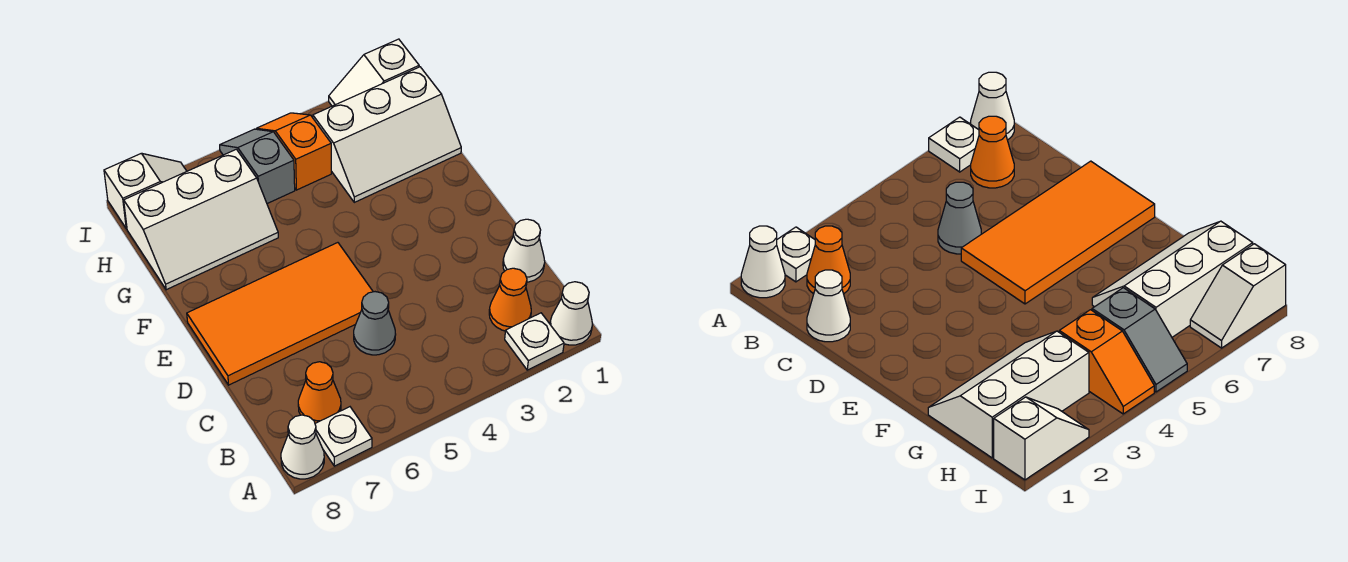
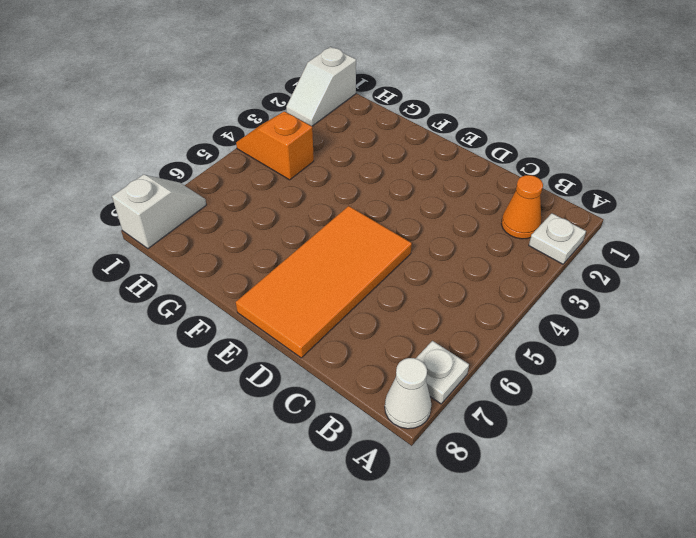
none -> white cone A1 level 1
none -> orange cone B7 level 1
none -> white cone C1 level 1

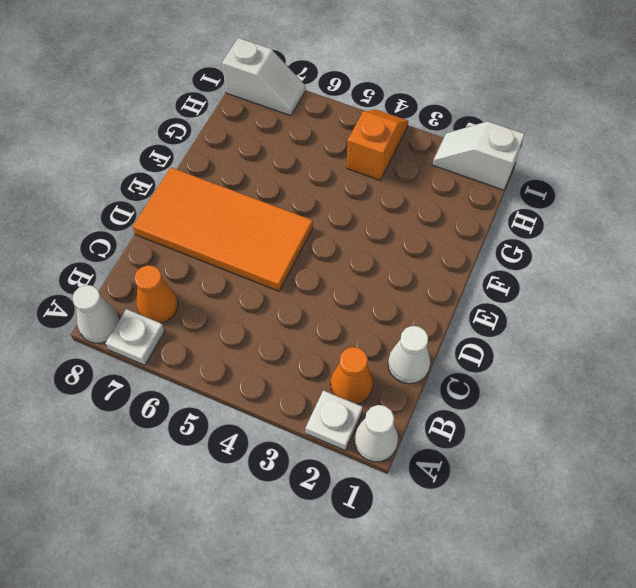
none -> grey cone C5 level 1
none -> white slope G1:H3 level 1 top H
none -> white slope G6:H8 level 1 top H

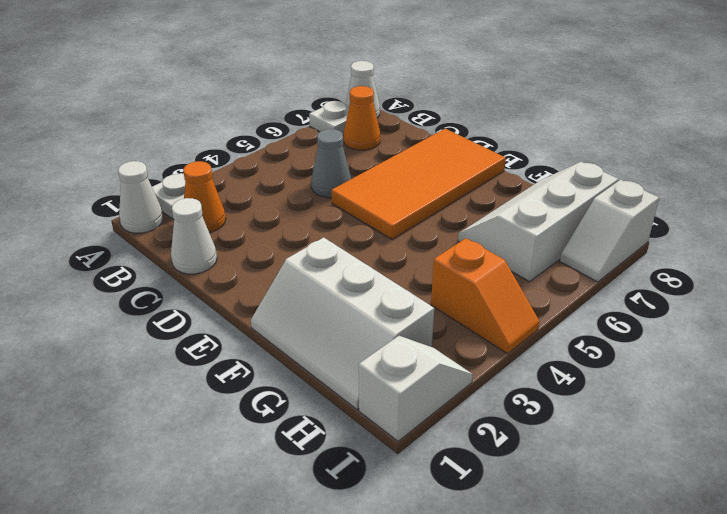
white slope F1:H2 level 1 top 2 -> white slope G1:H3 level 1 top H
none -> grey slope H5:I5 level 1 top H

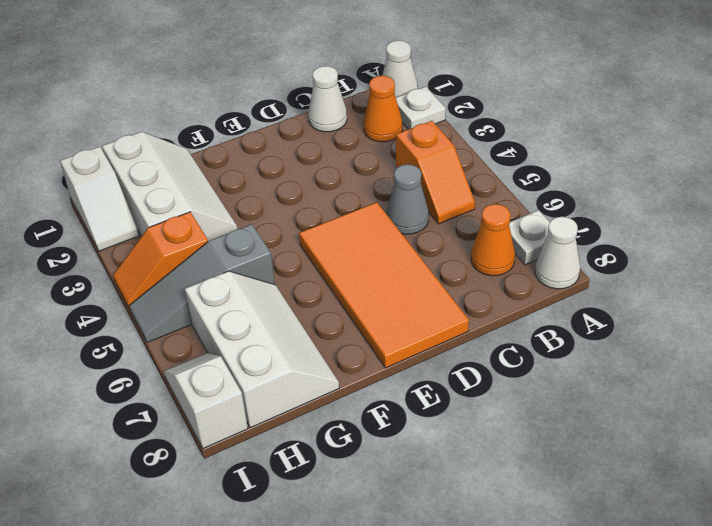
orange slope B4:B5 level 1 top 4 -> none
grey slope G5:I5 level 1 top G -> grey slope H5:I5 level 1 top H

